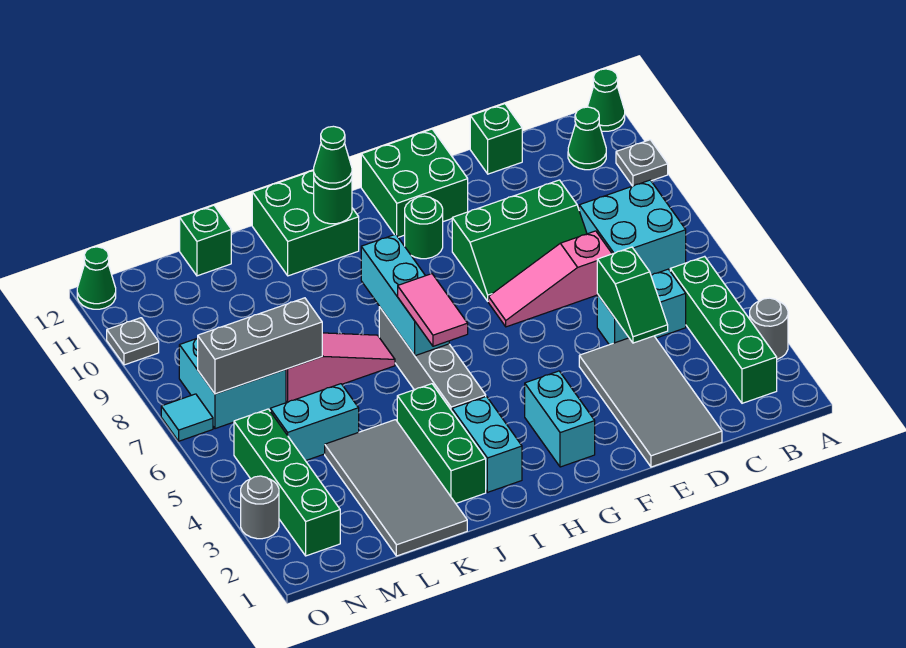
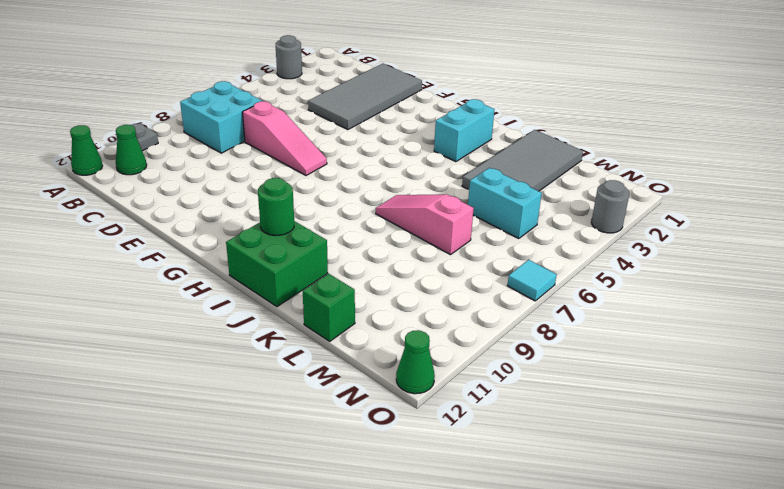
none -> green brick B2:B5 level 1
none -> cyan brick C5:D5 level 1
none -> green slope D8:F9 level 1 top 9
none -> green brick D12 level 1

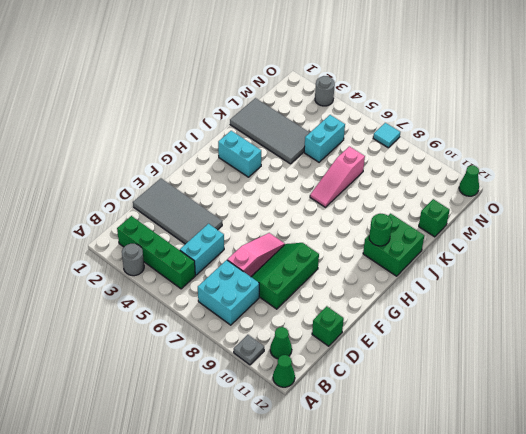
none -> green brick F11:G12 level 1
none -> cyan brick G2:G3 level 1
none -> green round brick G10 level 1
none -> grey brick I4:I7 level 1

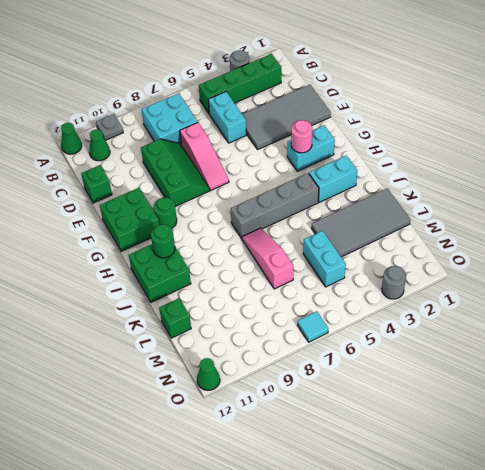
pink round brick G3 level 2 -> none
none -> green brick J2:J4 level 1
none -> cyan brick M7:N8 level 1
none -> green brick N2:N5 level 1
none -> grey plate O10 level 1

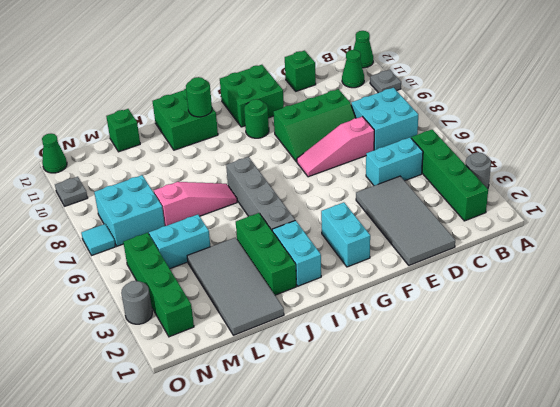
none -> green slope D4:D5 level 2 top 5
none -> cyan brick I6:I8 level 2
none -> grey brick L7:N7 level 2
none -> pink tile I5:I6 level 3

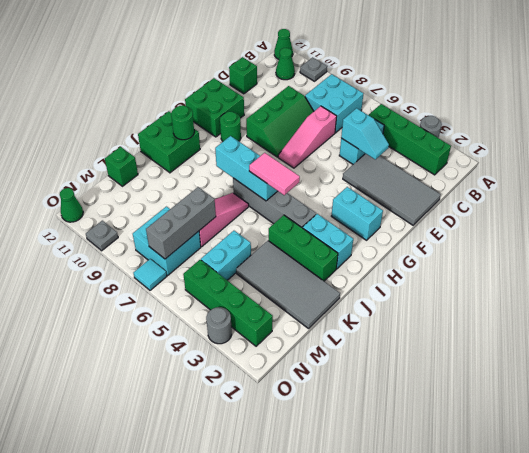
cyan slope D4:D5 level 2 top 5 -> green slope D4:D5 level 2 top 5
none -> green cone I11 level 3

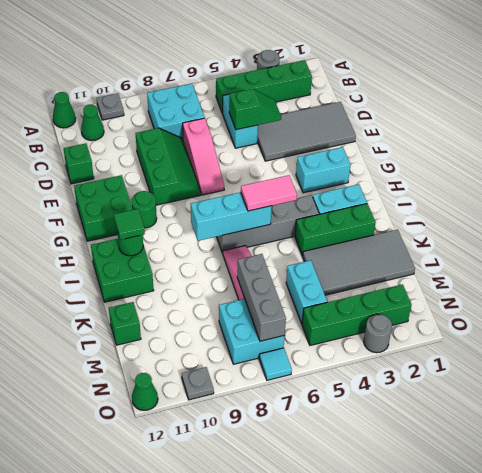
green tile I11 level 3 -> green cone I11 level 3

